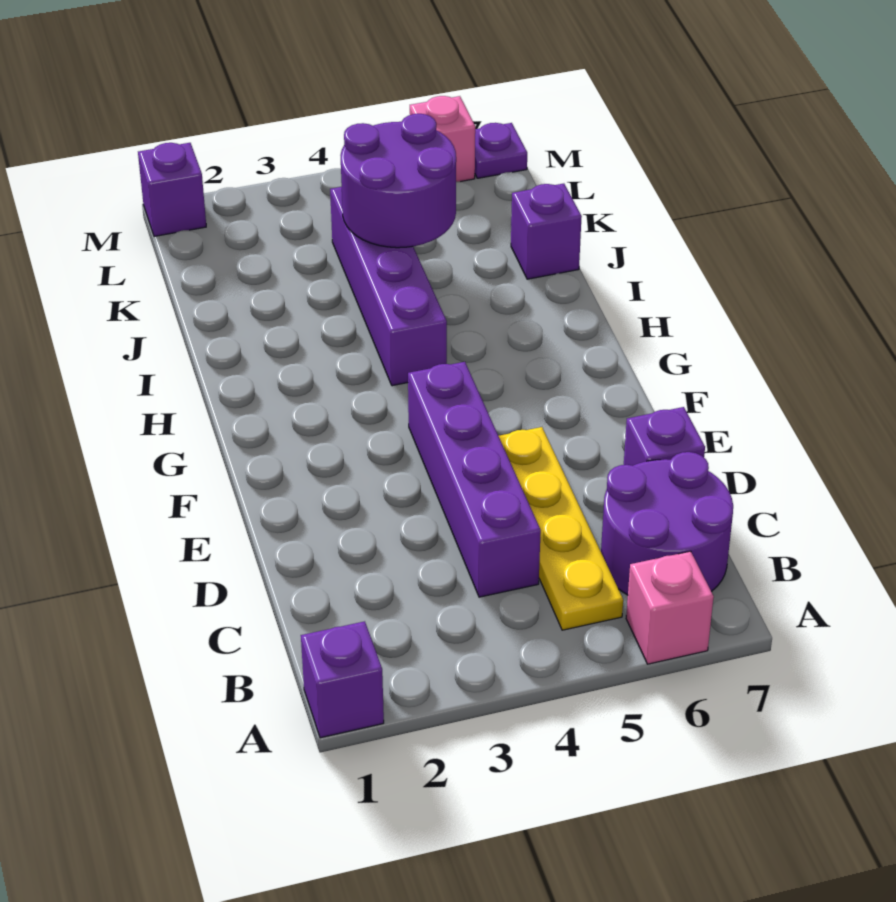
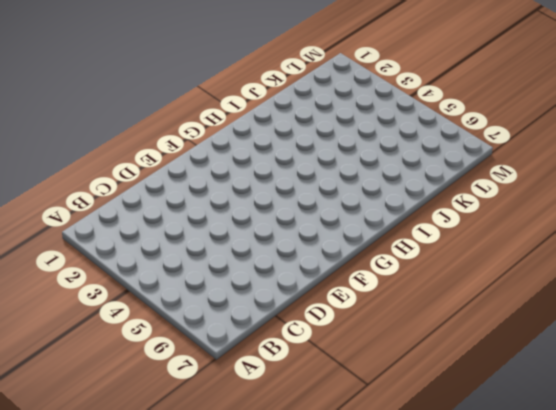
none -> purple brick A1 level 1
none -> pink brick A6 level 1
none -> yellow plate B5:E5 level 1

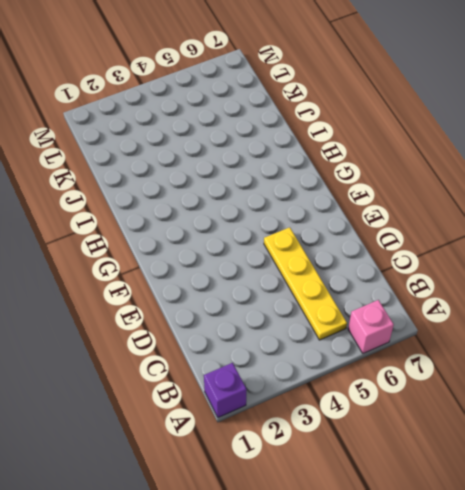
none -> purple round brick B6:C7 level 1
none -> purple brick C4:F4 level 1
none -> purple brick D7 level 1

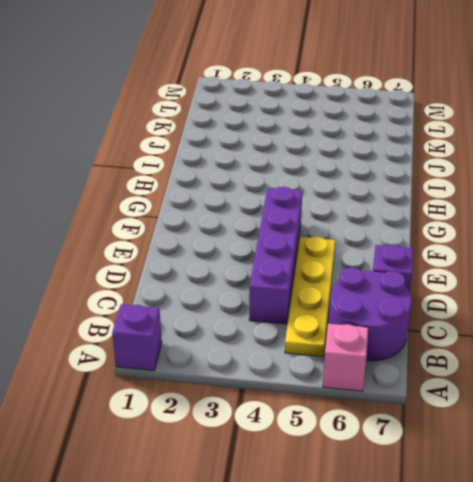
none -> purple brick H4:K4 level 1
none -> purple brick J7 level 1
none -> purple brick M1 level 1

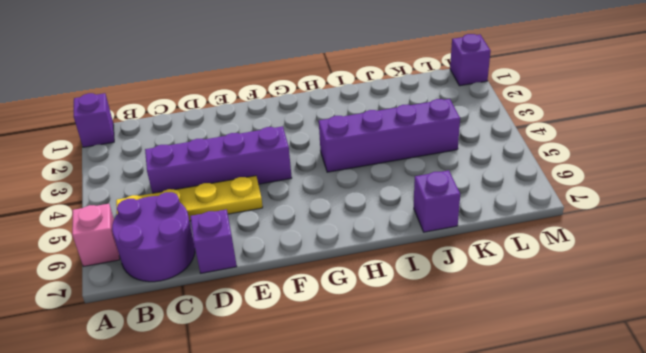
none -> pink brick M6 level 1
none -> purple plate M7 level 1
none -> purple round brick J4:K5 level 2

